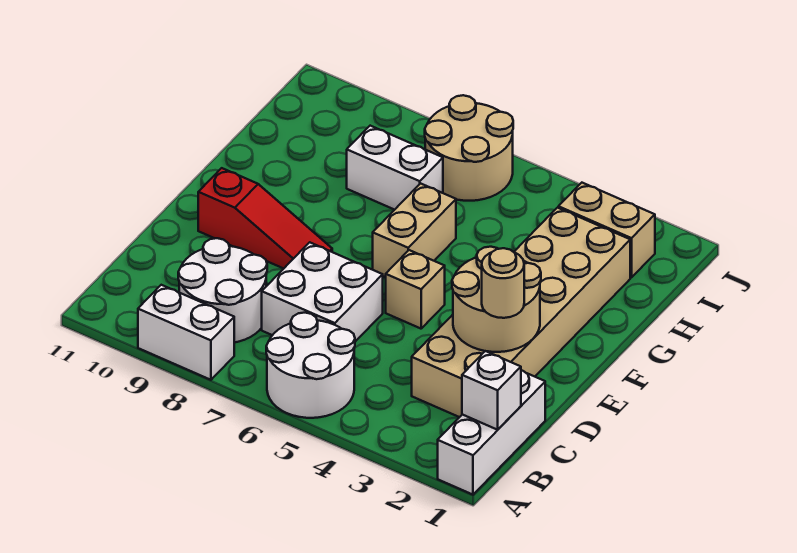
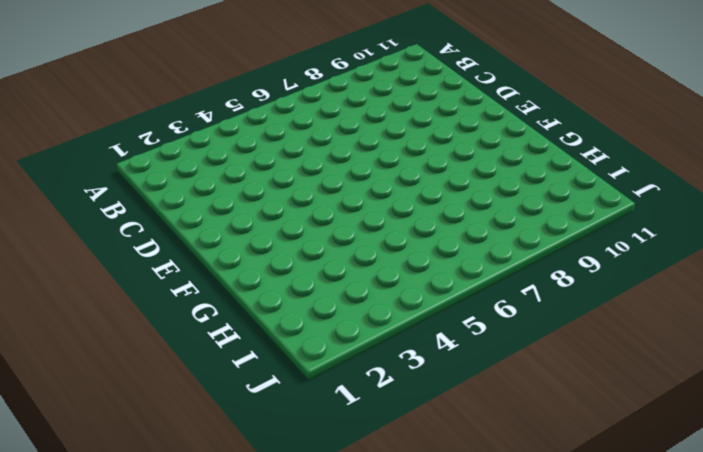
none -> white brick A1:C1 level 1
none -> white round brick A5:B6 level 1
none -> white brick A8:A9 level 1

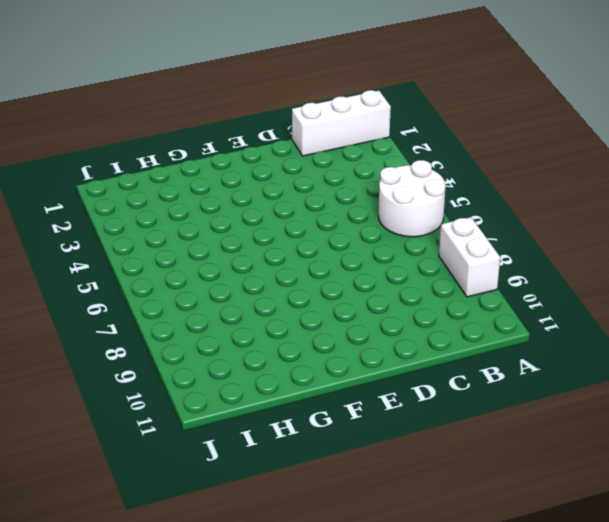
none -> white round brick B8:C9 level 1
none -> tan brick C2:H3 level 1
none -> white brick C6:D7 level 1

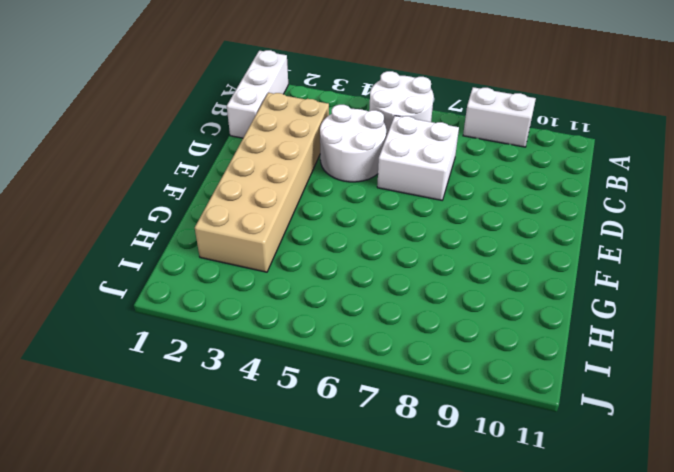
white round brick C4:D5 level 1 -> white round brick B8:C9 level 1
none -> tan brick E5 level 1
none -> red slope E8:E10 level 1 top 10
none -> tan brick F6:G6 level 1

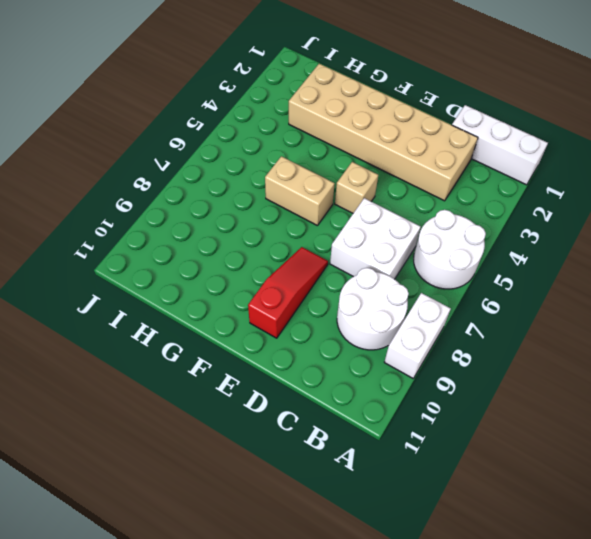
none -> white brick H7:H8 level 1
none -> tan brick I2:I3 level 1
none -> tan round brick I6:J7 level 1

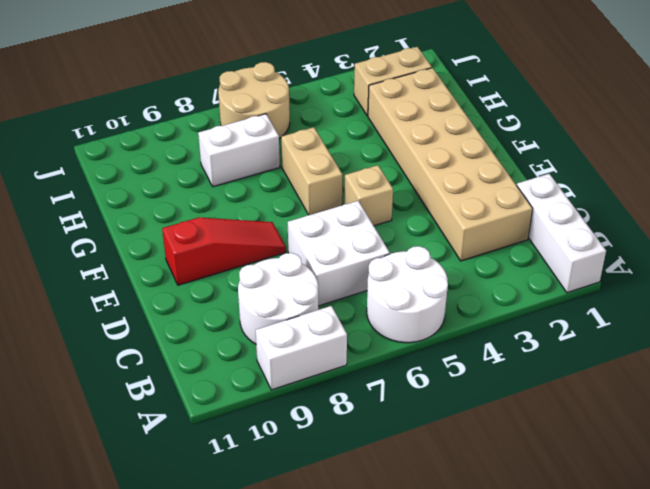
none -> white brick B1 level 2
none -> tan round brick D2:E3 level 2
none -> tan round brick D2 level 3

